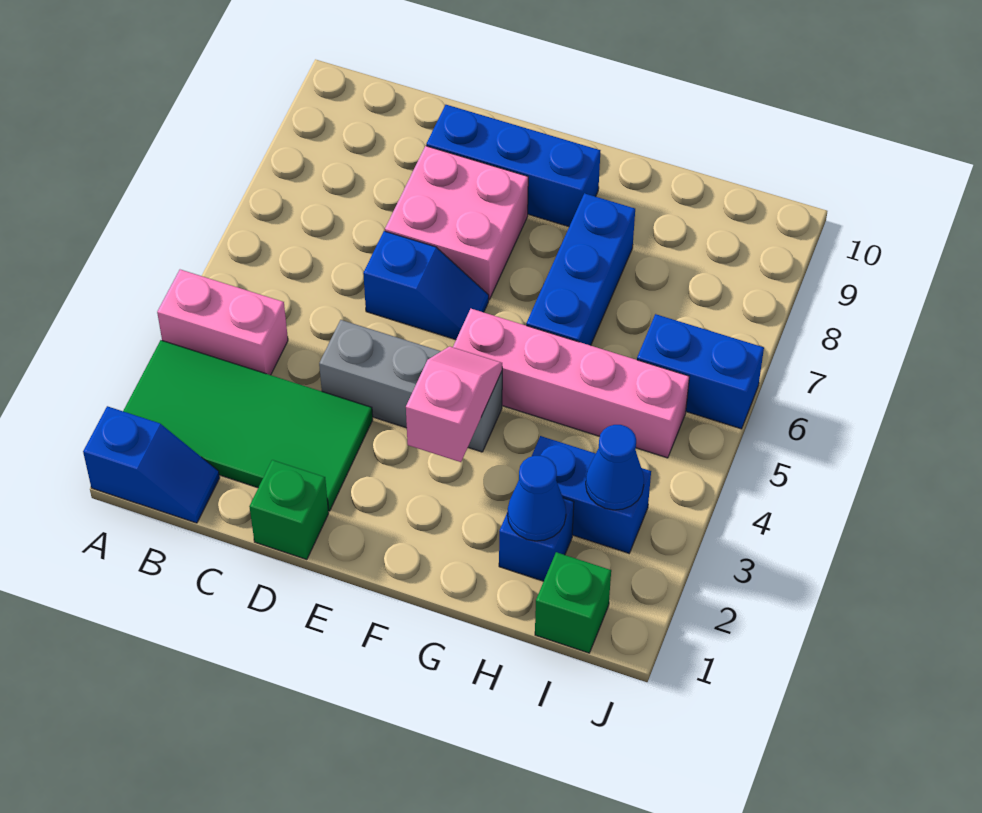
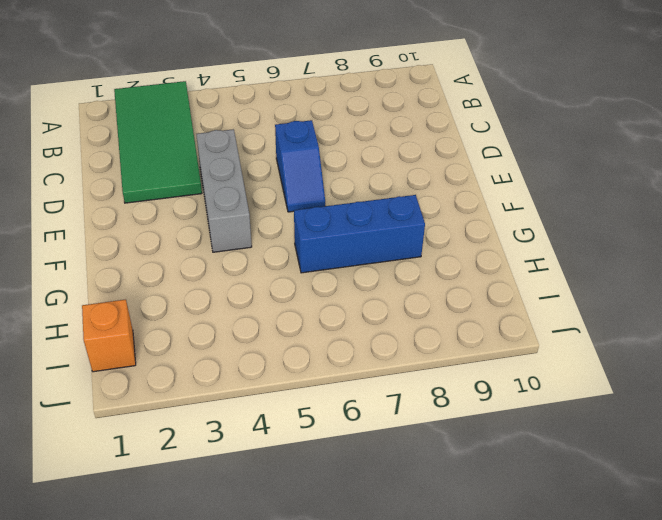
orange brick I1 level 1 -> green brick I1 level 1
none -> blue slope A1:B1 level 1 top A
none -> pink brick A4:B4 level 1
none -> green brick D1 level 1

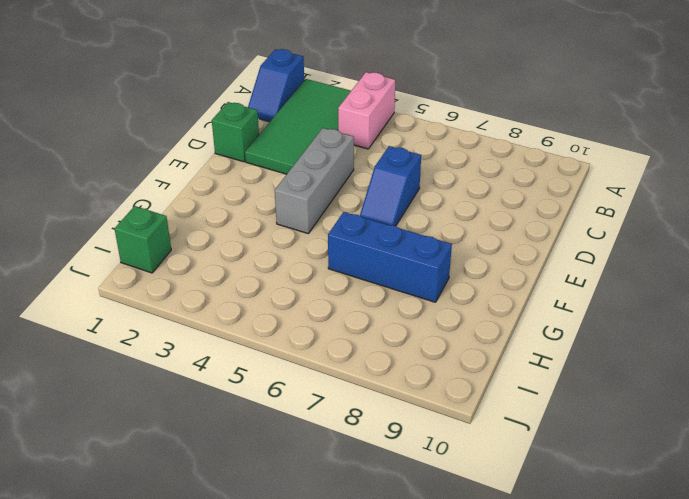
none -> pink brick D7:E8 level 1
none -> blue brick D9:F9 level 1
none -> pink brick F5:I5 level 1

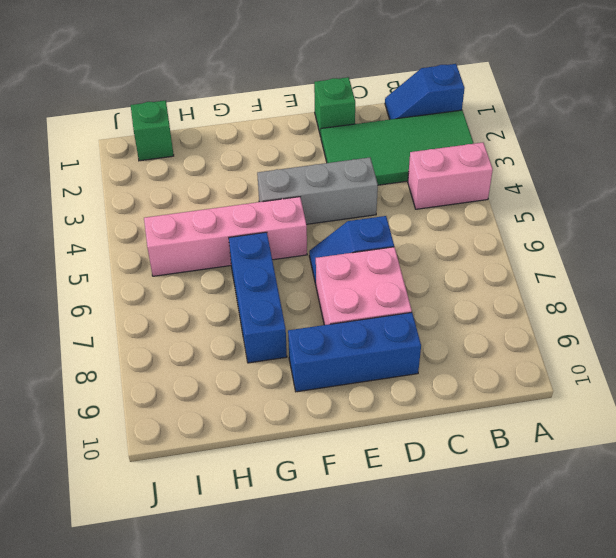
none -> blue brick H2 level 1
none -> blue brick H3:I3 level 1
none -> blue brick I6:J6 level 1

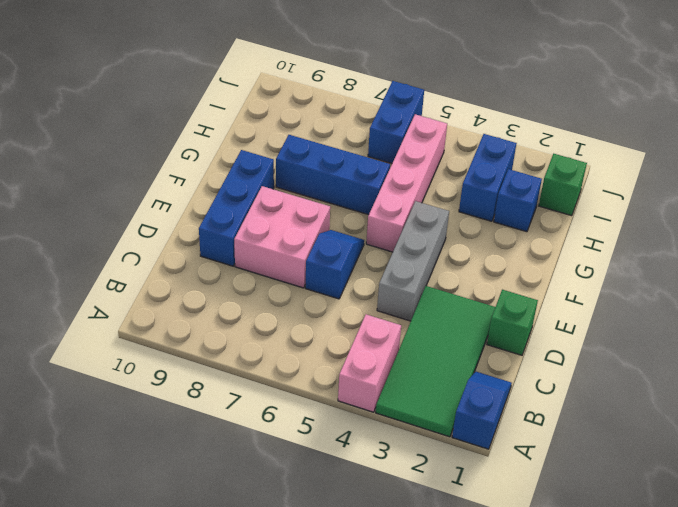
none -> pink slope F3:F4 level 2 top 3
none -> blue cone H2 level 2
none -> blue cone I3 level 2

